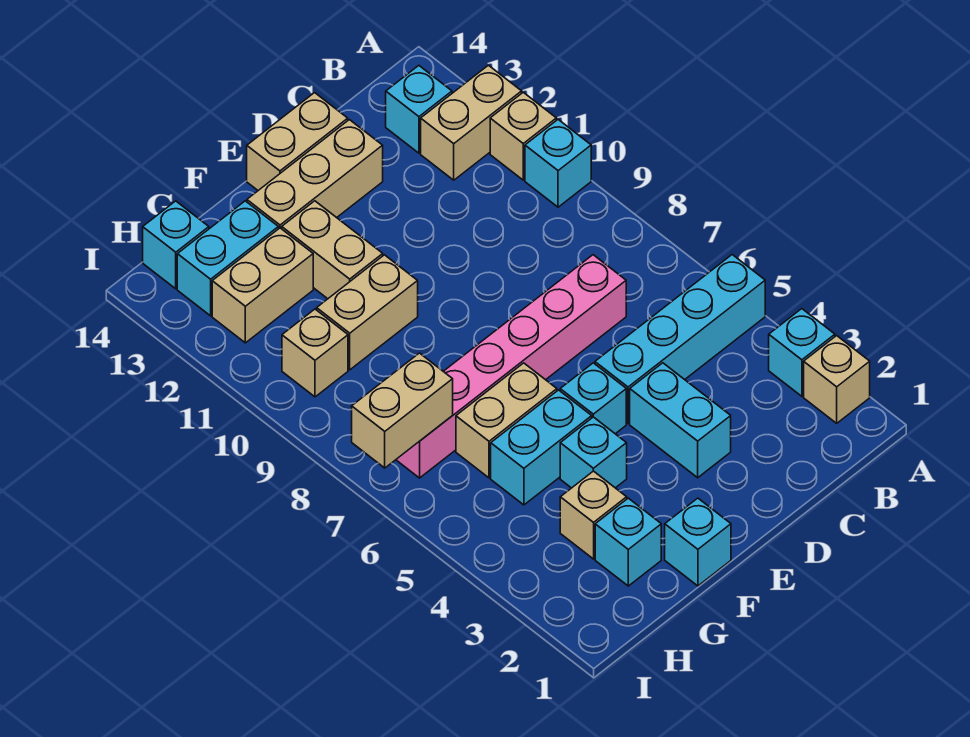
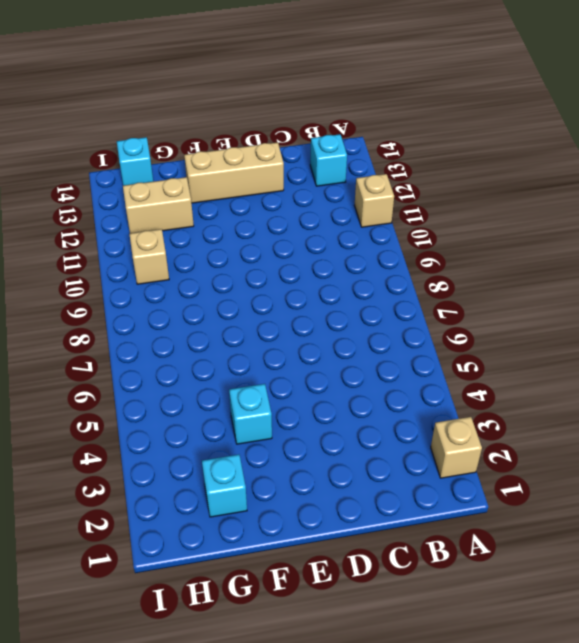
none -> cyan brick A3 level 1
none -> cyan brick A5:D5 level 1
none -> cyan brick A10 level 1

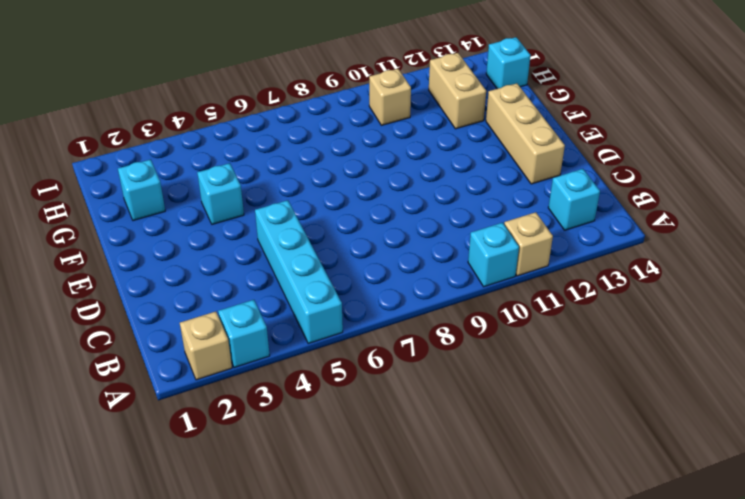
none -> tan brick A12:B12 level 1
none -> pink brick C7:H7 level 1
none -> cyan brick D3:D4 level 1

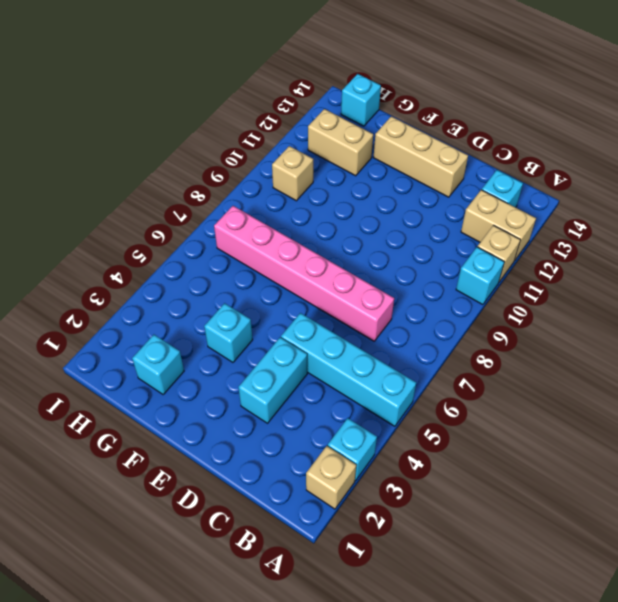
none -> tan brick D14:E14 level 1
none -> cyan brick E5 level 1
none -> cyan brick F1 level 1

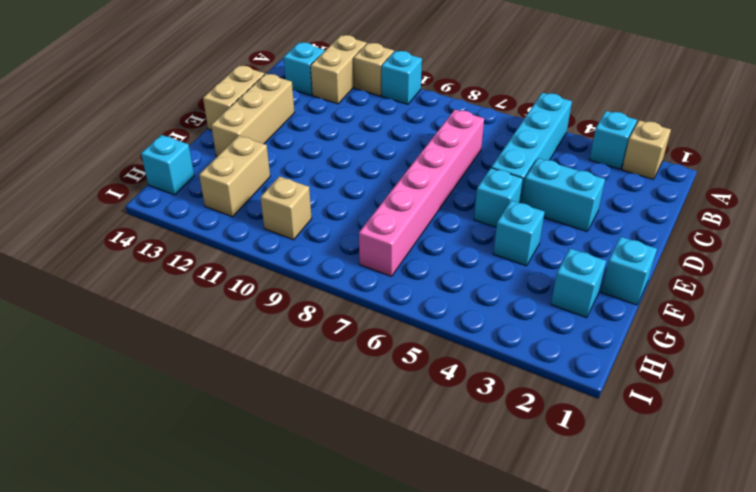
none -> cyan brick F5:G5 level 1
none -> tan brick F6:G6 level 1
none -> tan brick F10:G10 level 1

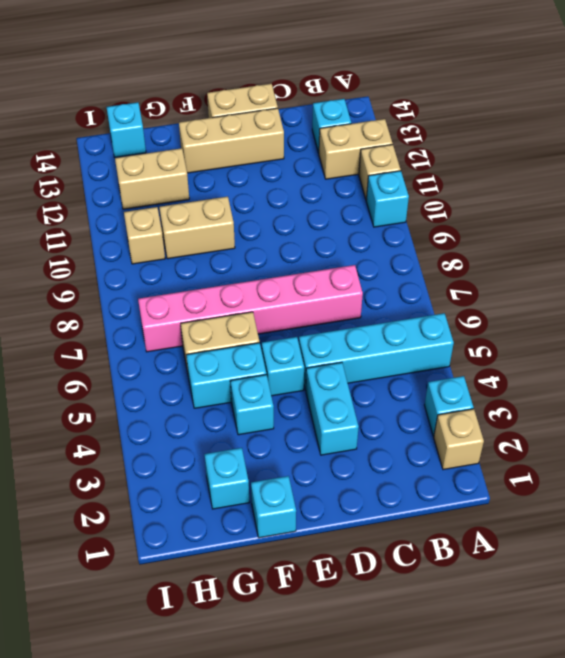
none -> tan brick F11:F12 level 1
none -> tan brick G3 level 1
none -> cyan brick G13:H13 level 1

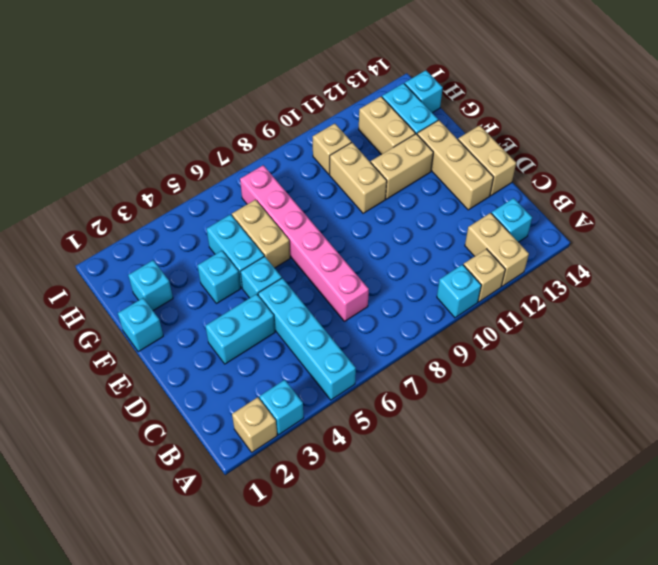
none -> tan brick G3 level 1
none -> tan brick H7:I7 level 2

